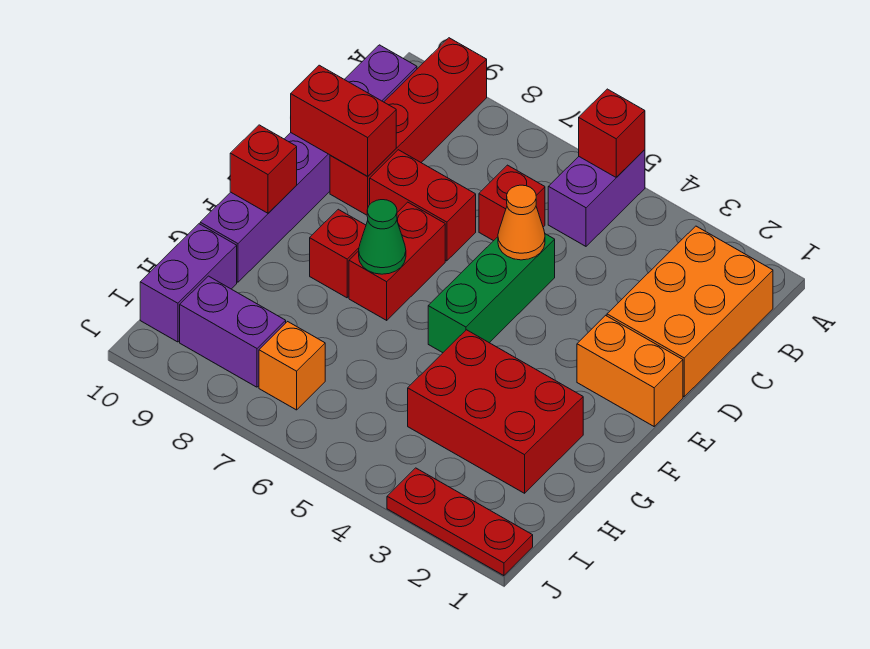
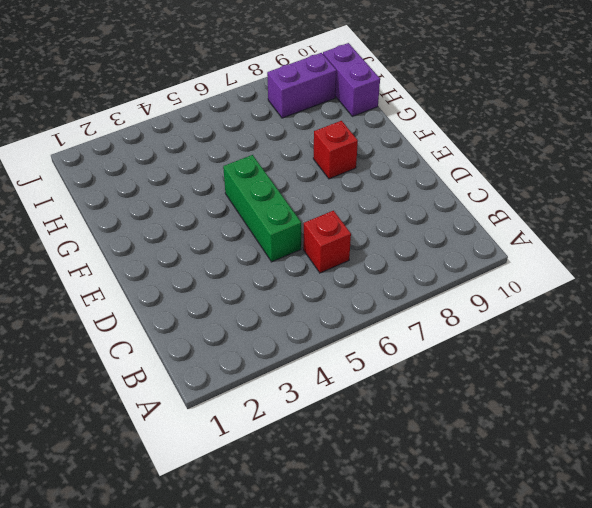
none -> purple brick A5:B5 level 1
none -> red brick A9:D9 level 1
none -> orange brick B1:D2 level 1

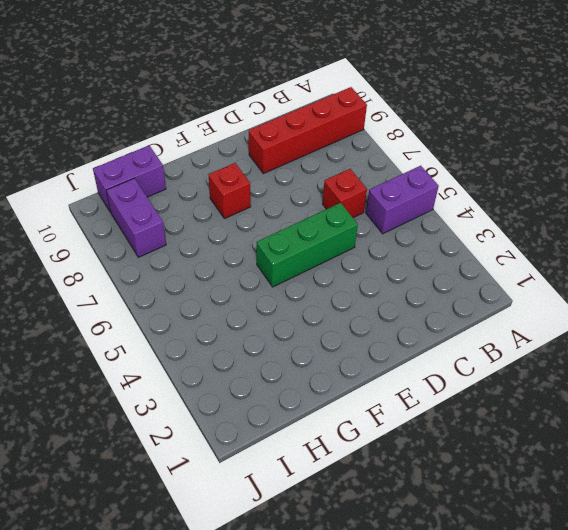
none -> orange brick B1:D2 level 1
none -> purple brick B10:G10 level 1
none -> red brick D7:D8 level 1

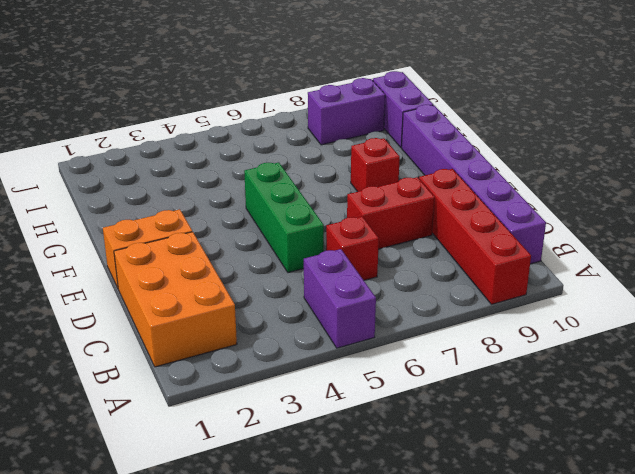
none -> red brick E7:F7 level 1
none -> red brick G2:H4 level 1
none -> orange brick I7 level 1

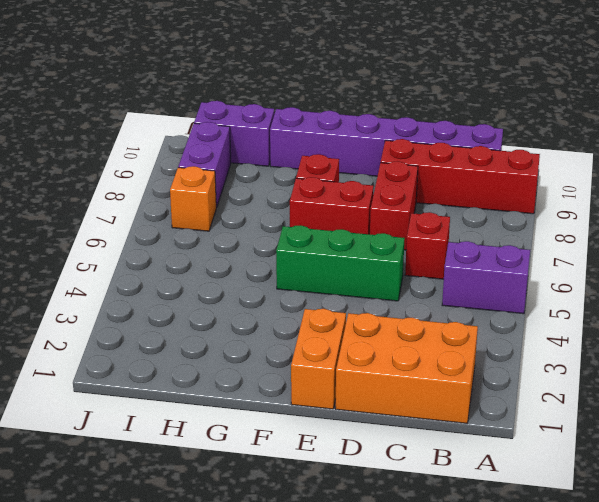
none -> red brick G2:H4 level 1
none -> red plate J1:J3 level 1
none -> red brick A5 level 2

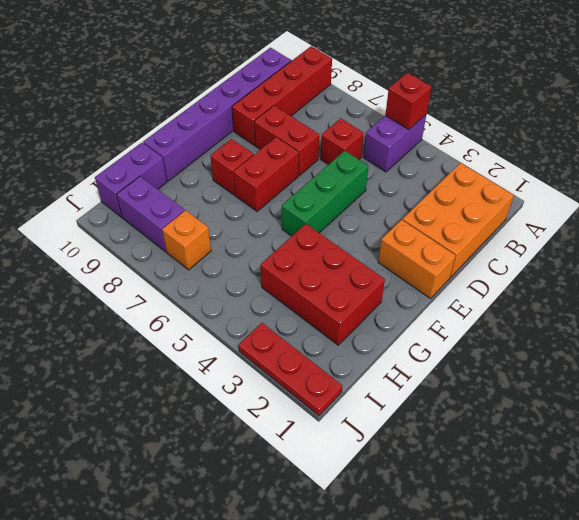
none -> orange cone D5 level 2
none -> red brick D9:D10 level 2
none -> green cone F7 level 2

